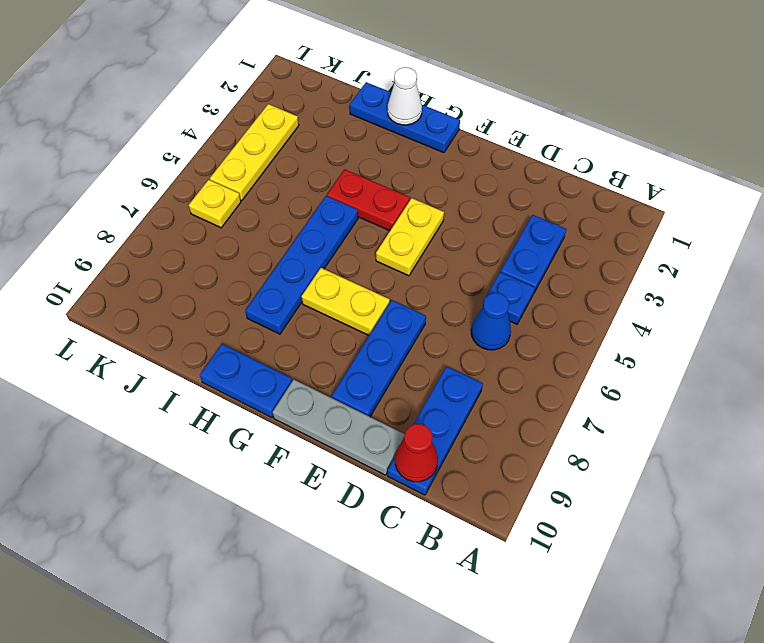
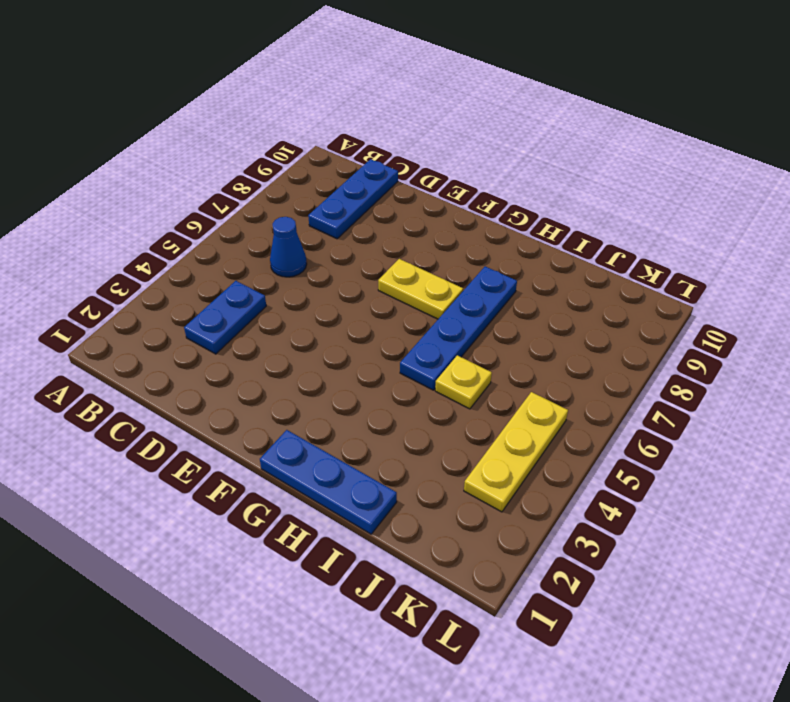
yellow plate I5 level 1 -> yellow plate K6 level 1
none -> blue plate C5 level 1
none -> grey plate D10:F10 level 1
none -> blue plate E7:E9 level 1

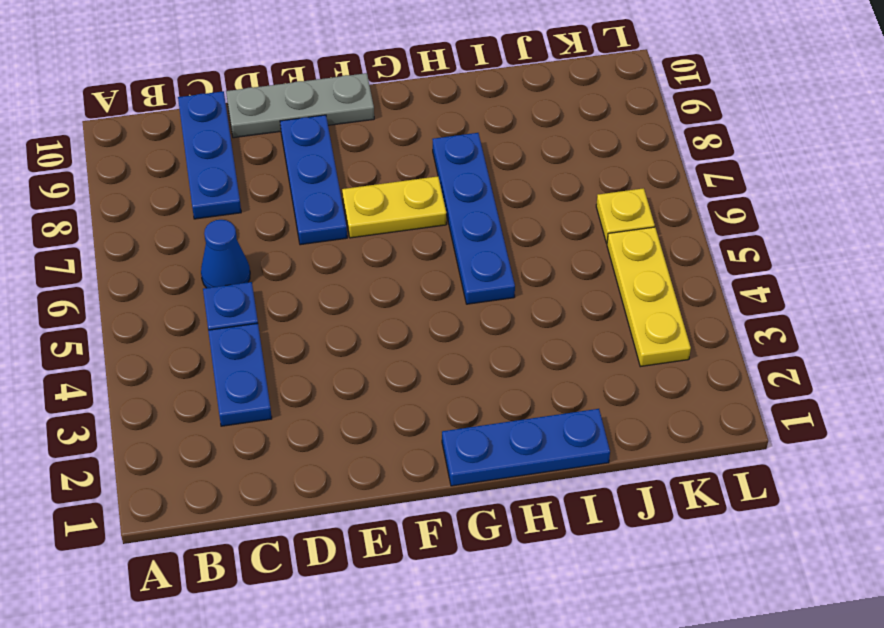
none -> yellow plate F4:F5 level 1
none -> red plate G4:H4 level 1
none -> blue plate G10:H10 level 1

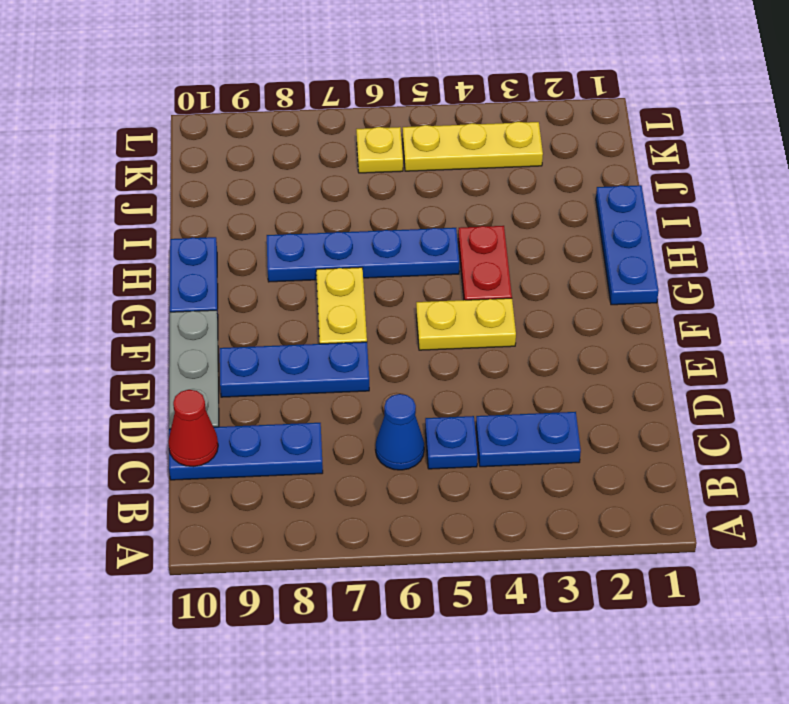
none -> white cone H1 level 2

